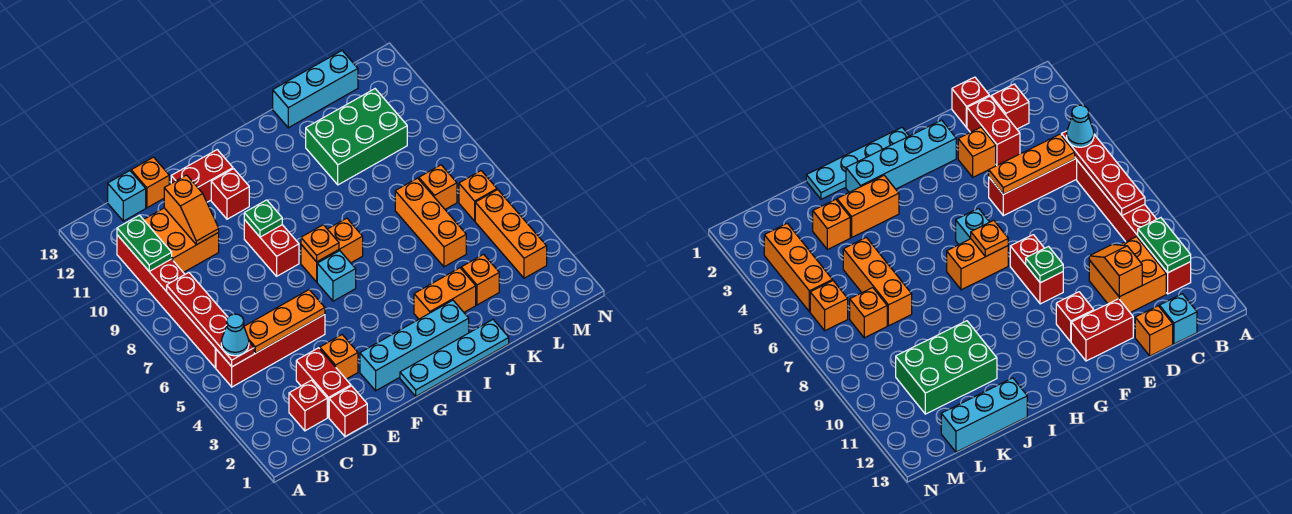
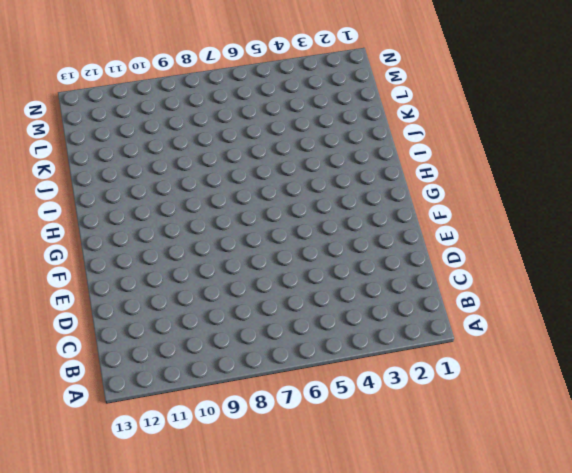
none -> red brick B5:E5 level 1
none -> red brick B6:B11 level 1
none -> red brick C2 level 1
none -> orange brick C10:D11 level 1

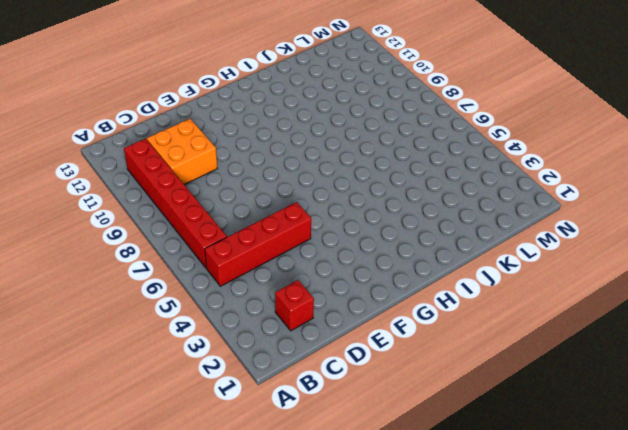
none -> cyan brick C13 level 1
none -> red brick D1 level 1
none -> red brick D2:D3 level 1
none -> orange brick D13 level 1

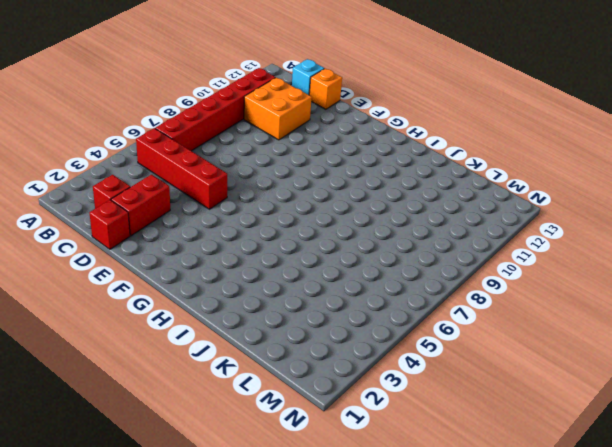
none -> orange brick E3 level 1
none -> red brick E12:F12 level 1
none -> cyan brick F2:I2 level 1
none -> red brick F8:F9 level 1

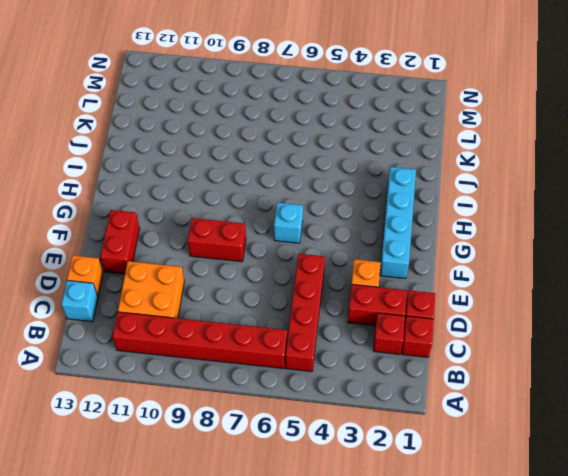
red brick C1 level 1 -> red brick F11 level 1
none -> cyan plate G1:J1 level 1
none -> orange brick G7:H7 level 1
none -> orange brick I3:J3 level 1
none -> green brick J10:L11 level 1

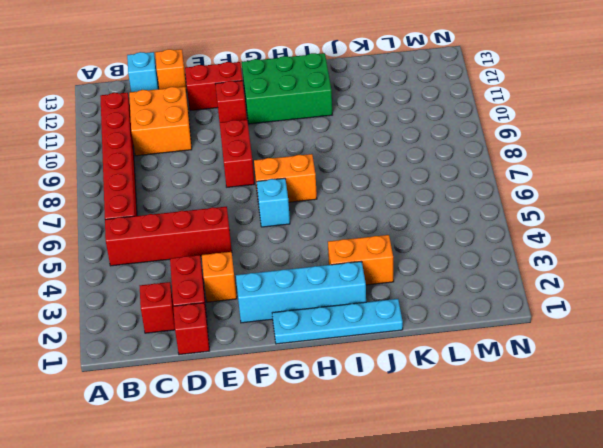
green brick G11:I12 level 1 -> green brick J10:L11 level 1
none -> cyan brick J13:L13 level 1
none -> orange brick K3 level 1
none -> orange brick K5:K7 level 1
none -> orange brick L7 level 1

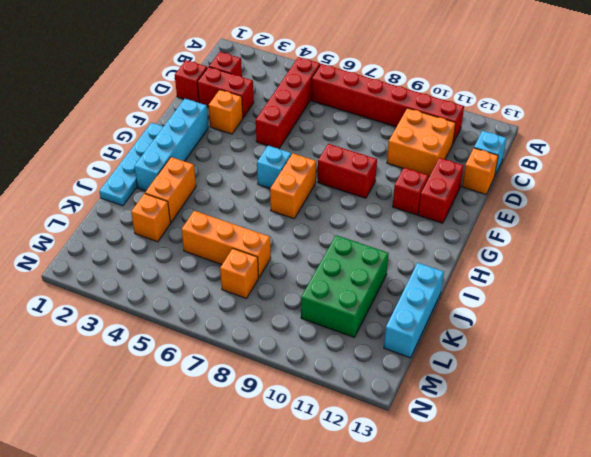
none -> orange brick M3:M5 level 1
none -> orange brick M6 level 1
none -> red plate B5:B8 level 2
none -> green plate B10:B11 level 2

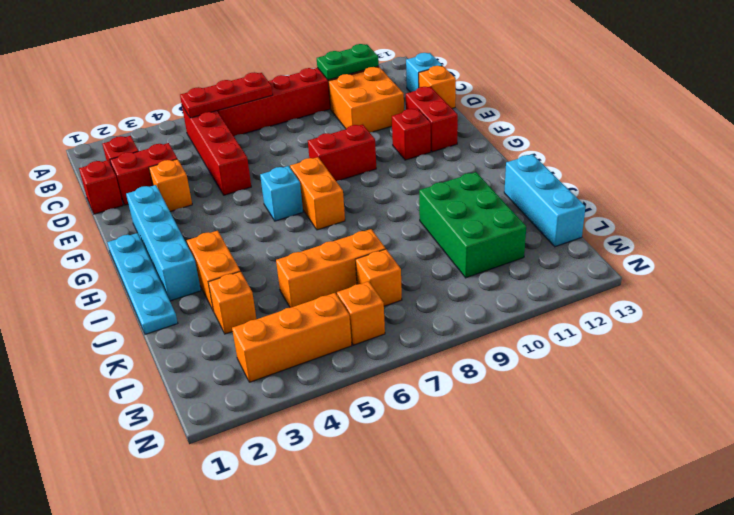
red plate B5:B7 level 2 -> red plate B5:B8 level 2
none -> orange plate C5:E5 level 2
none -> orange slope D10:D11 level 2 top 11
none -> green plate F9 level 2
none -> orange plate G7 level 2

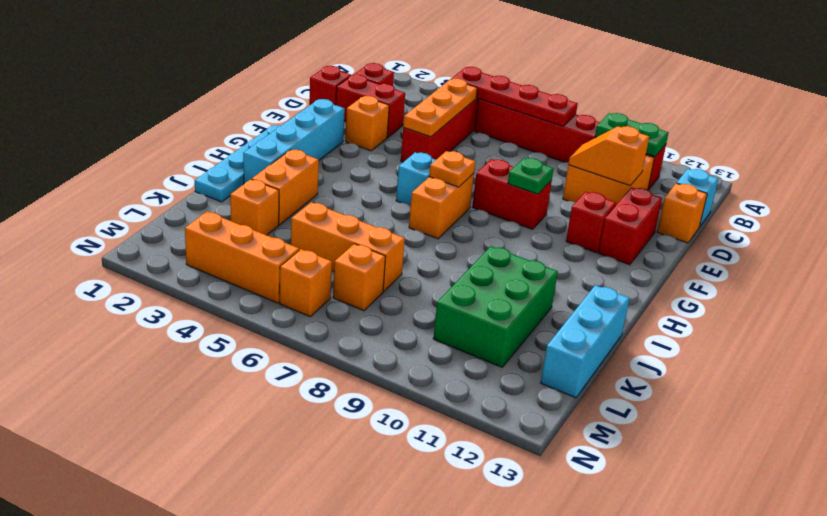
none -> cyan cone B5 level 3

